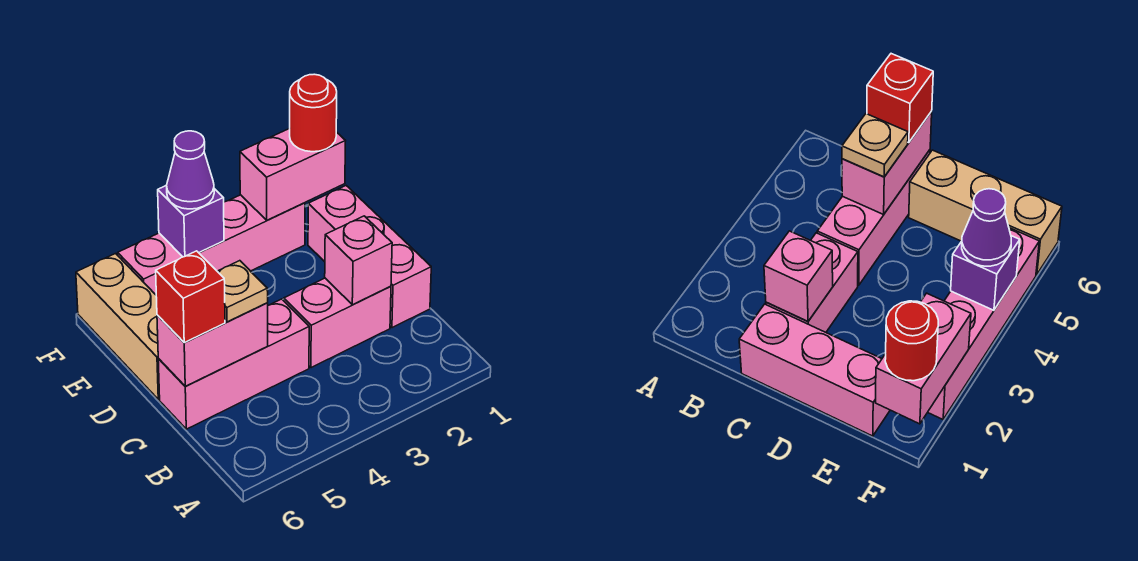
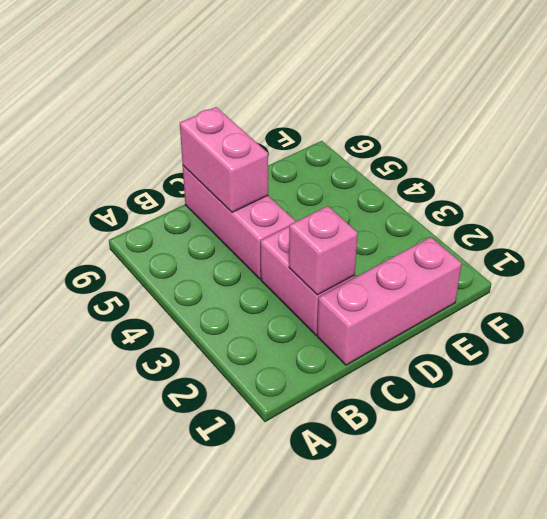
none -> tan brick D6:F6 level 1
none -> pink brick F2:F5 level 1
none -> pink brick F1:F2 level 2

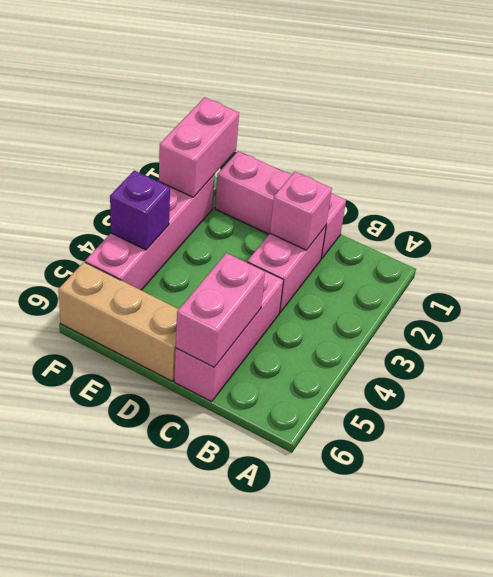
none -> tan plate C5 level 3
none -> red brick C6 level 3
none -> red round brick F1 level 3

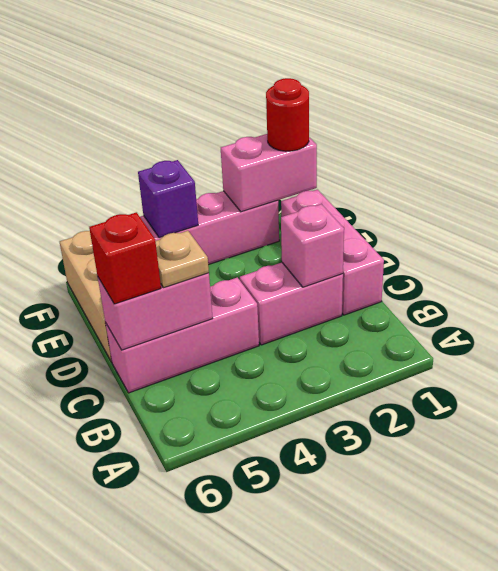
none -> purple cone F4 level 3

